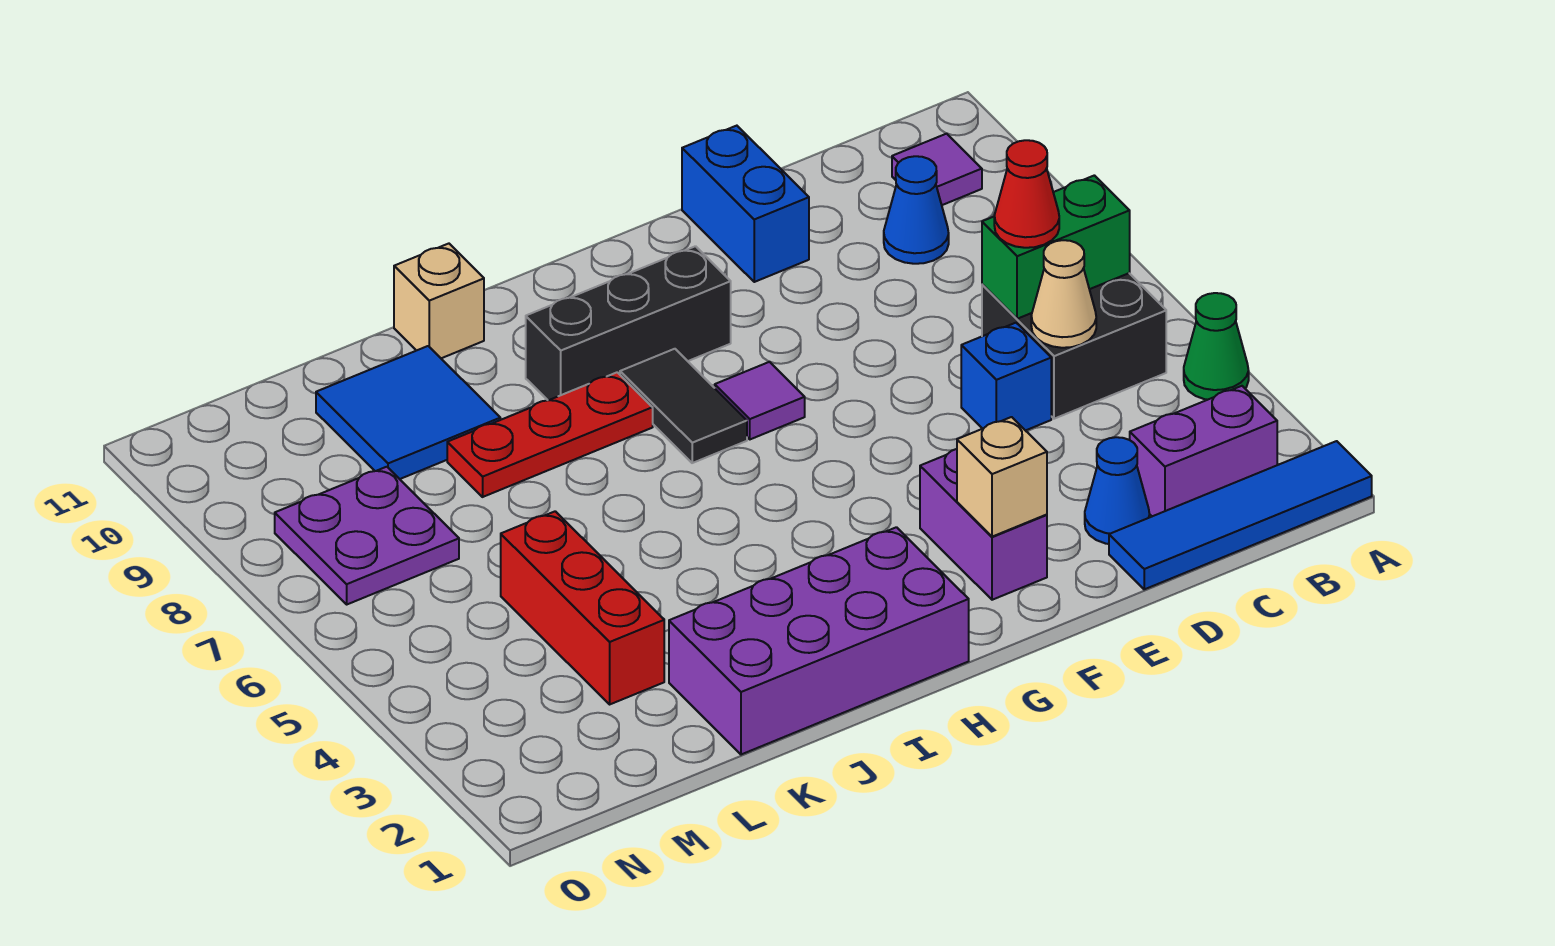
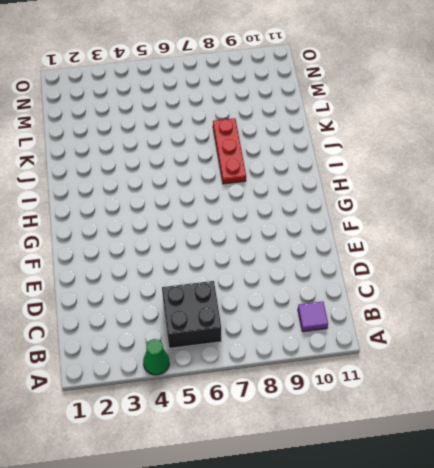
none -> blue tile A1:D1 level 1
none -> purple brick B2:C2 level 1
none -> blue cone C9 level 1

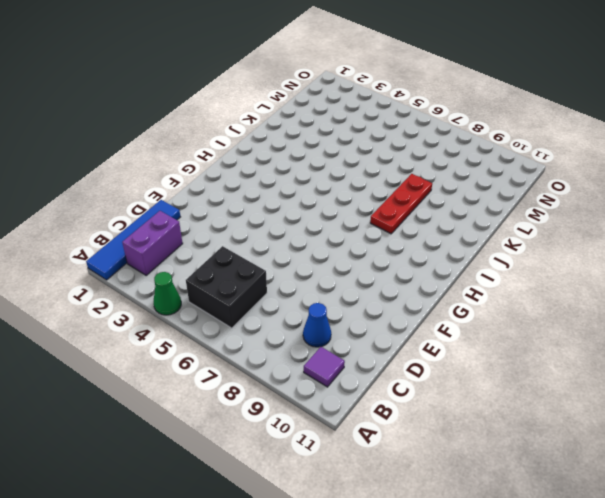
none -> blue cone D2 level 1
none -> blue brick D5 level 1
none -> blue brick E10:E11 level 1

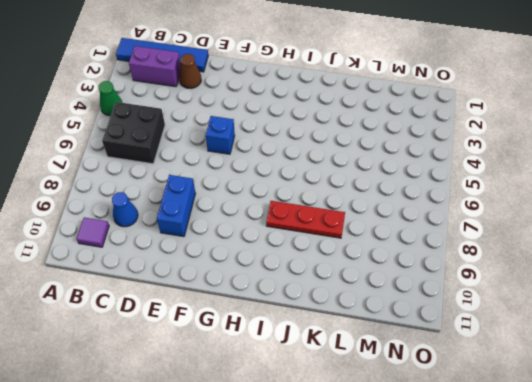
brown cone D2 level 1 -> blue cone D2 level 1
blue brick E8:E9 level 1 -> blue brick E10:E11 level 1
blue brick F5 level 1 -> blue brick D5 level 1
none -> purple brick F2:F3 level 1
none -> purple tile G7 level 1
none -> black brick G9:I9 level 1

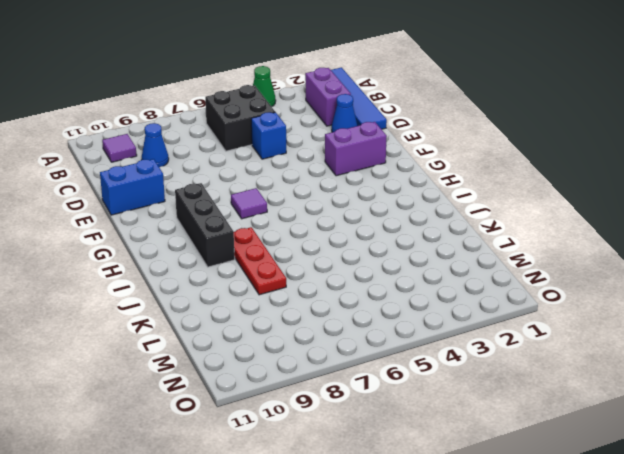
none -> purple brick H1:K2 level 1
none -> black tile H7:H8 level 1
none -> tan brick J11 level 1

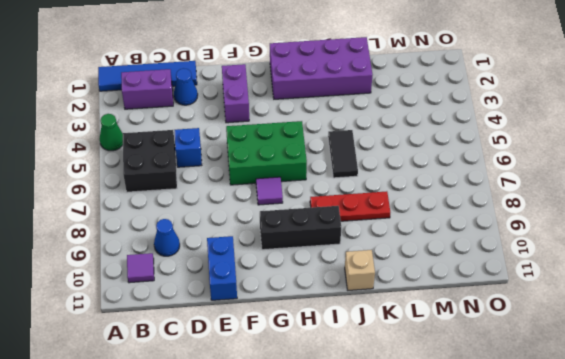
green brick F5:H6 level 1 -> none
black tile J5:J6 level 1 -> black tile H7:H8 level 1
none -> blue tile K9:L10 level 1
none -> red brick L3:L5 level 1
none -> purple plate M7:N8 level 1

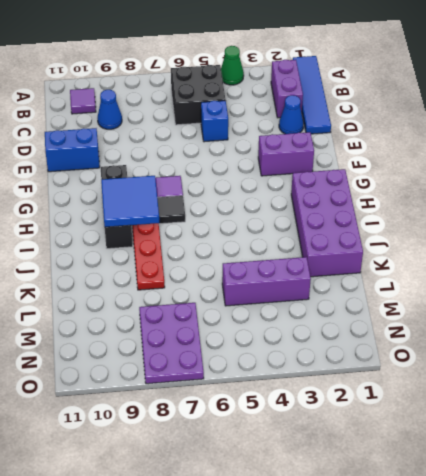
blue tile H8:I9 level 2 -> blue tile K9:L10 level 1
purple brick L3:L5 level 1 -> red brick L3:L5 level 1
purple plate M7:O8 level 1 -> purple plate M7:N8 level 1
none -> tan brick J11 level 1
none -> green brick B6:C6 level 2
none -> tan cone C5 level 2

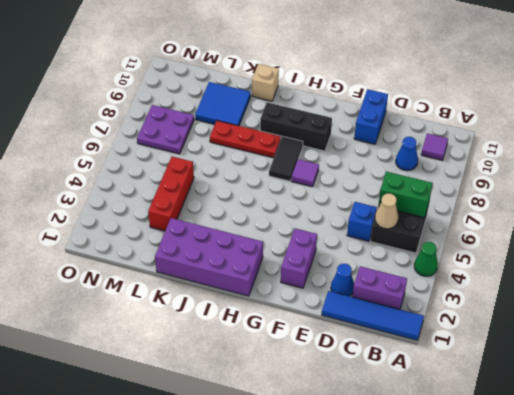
none -> tan brick F2 level 2
none -> red cone C6 level 3

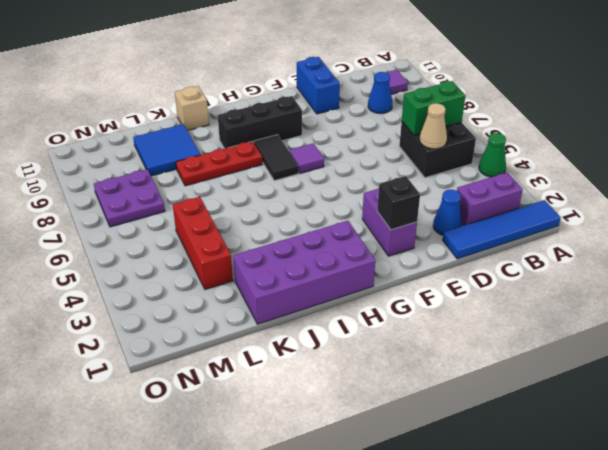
black brick F2 level 2 -> tan brick F2 level 2
none -> blue brick D5 level 1
none -> red cone C6 level 3

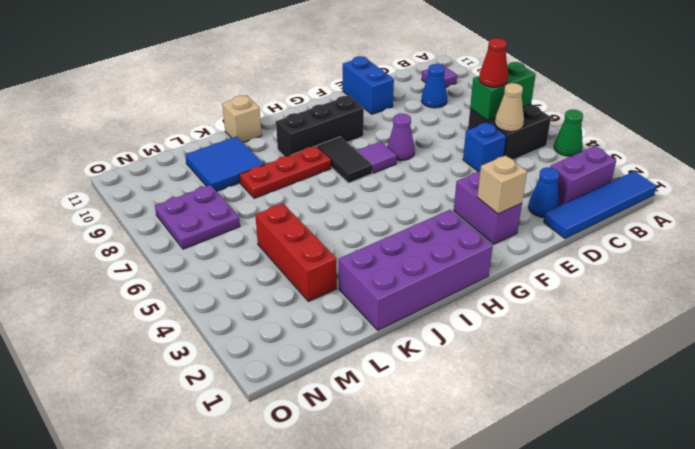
purple cone F7 level 1 -> none

